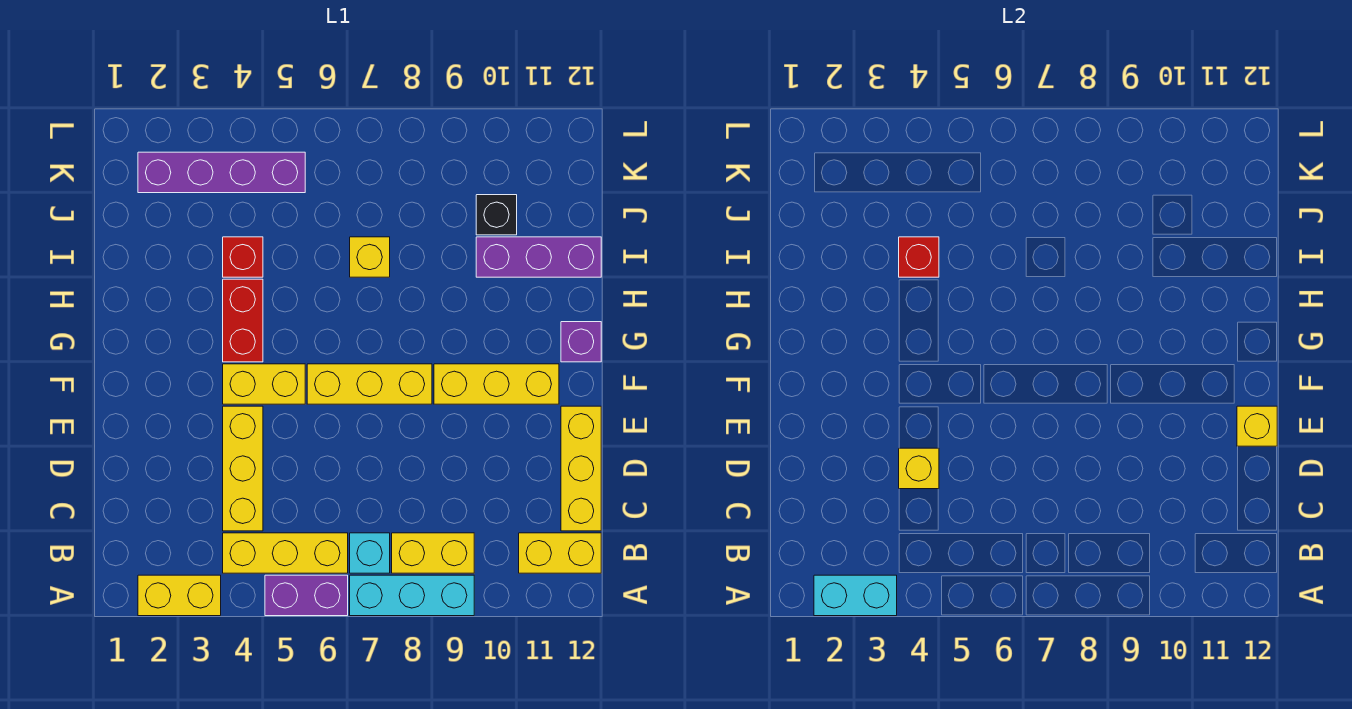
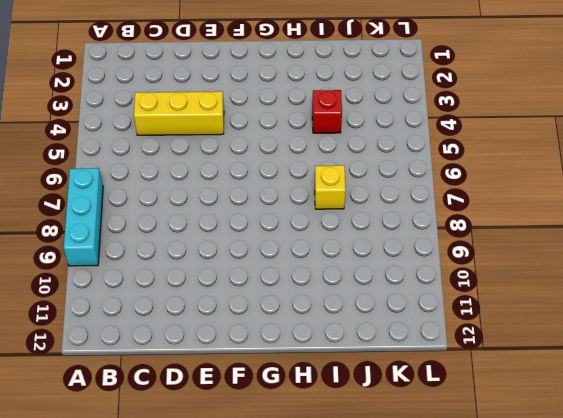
none -> yellow brick A2:A3 level 1
none -> purple brick A5:A6 level 1
none -> yellow brick B4:B6 level 1

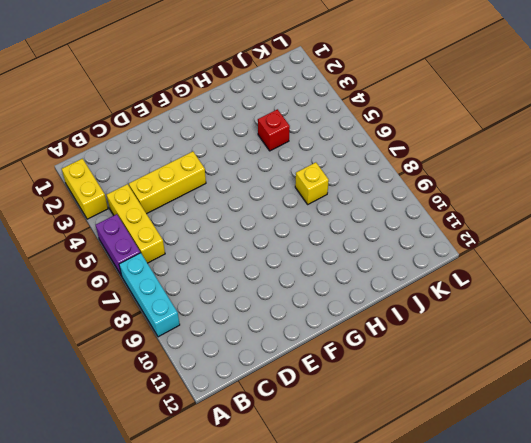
none -> cyan brick B7 level 1
none -> yellow brick B8:B9 level 1
none -> yellow brick B11:B12 level 1

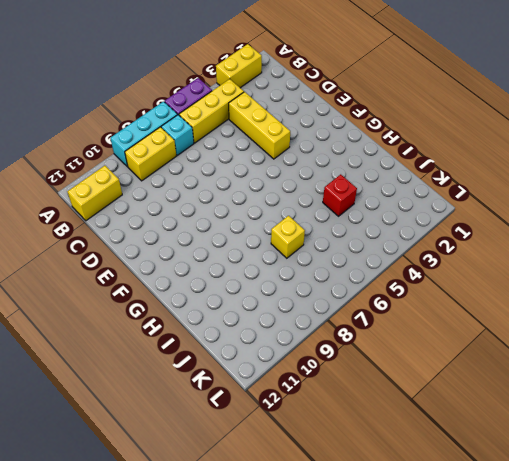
none -> yellow brick C12:E12 level 1
none -> yellow brick F4:F5 level 1
none -> yellow brick F6:F8 level 1

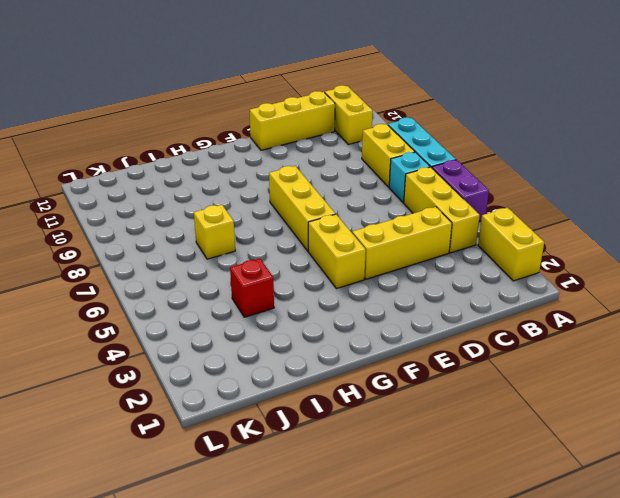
none -> yellow brick F9:F11 level 1
none -> red brick G4:H4 level 1
none -> purple brick G12 level 1

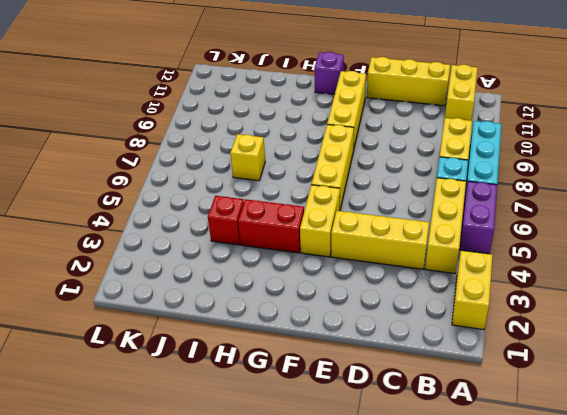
none -> purple brick I10:I12 level 1
none -> black brick J10 level 1
none -> purple brick K2:K5 level 1

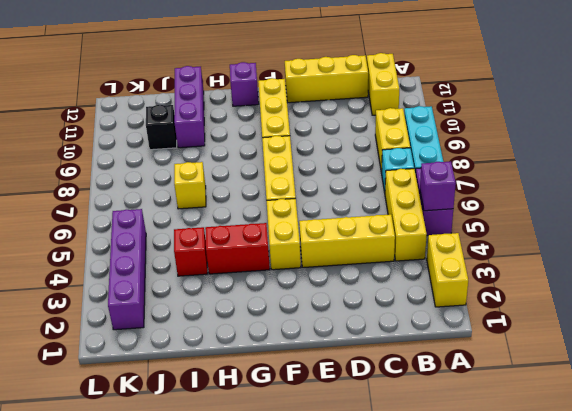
purple brick A5 level 2 -> none
none -> cyan brick A2:A3 level 2
none -> yellow brick D4 level 2
none -> yellow brick E12 level 2

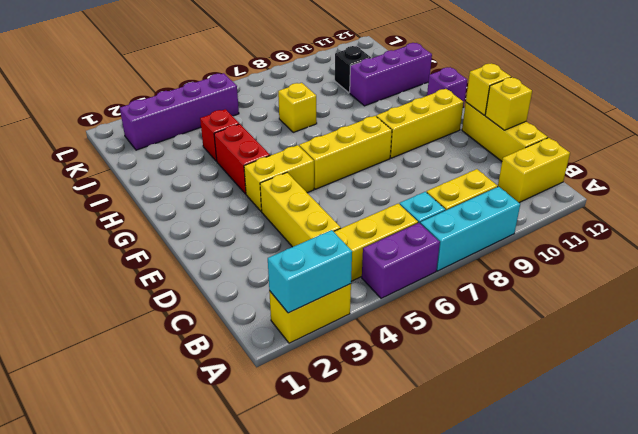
yellow brick D12 level 2 -> yellow brick D4 level 2
none -> red brick I4 level 2

